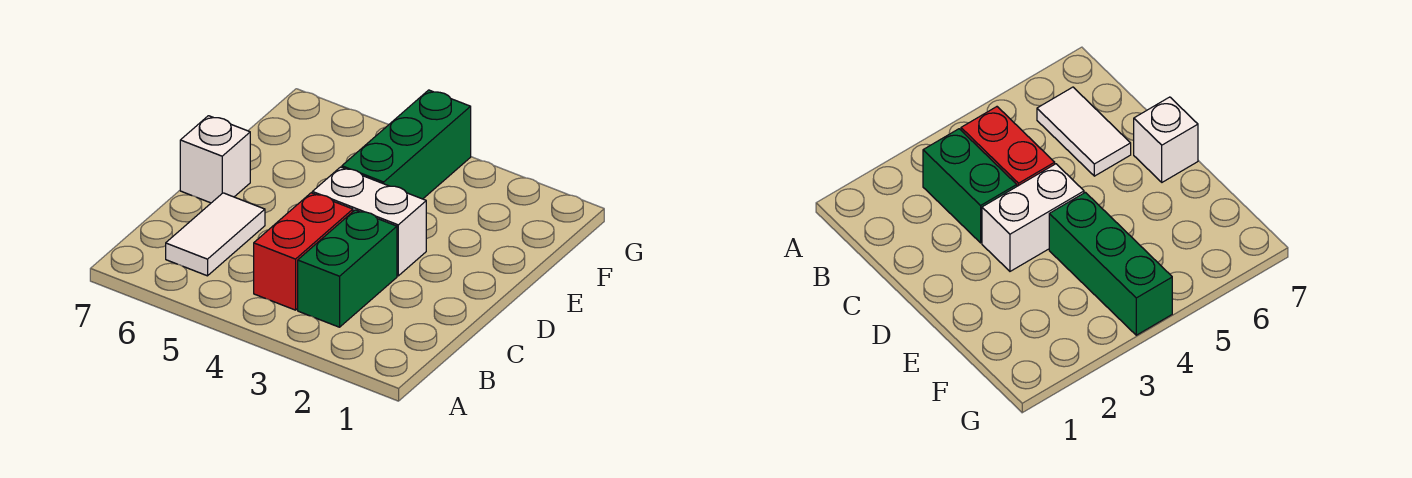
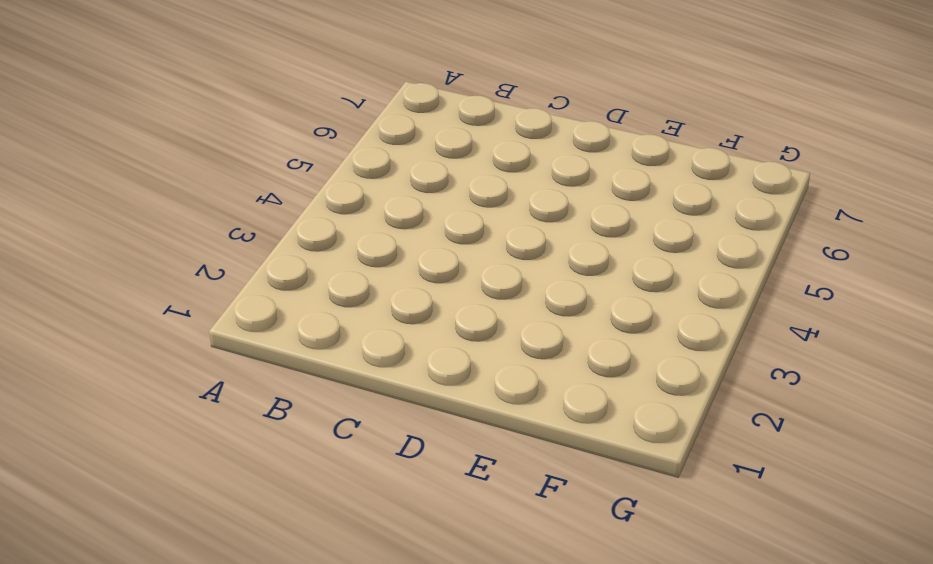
none -> green brick B3:C3 level 1
none -> red brick B4:C4 level 1

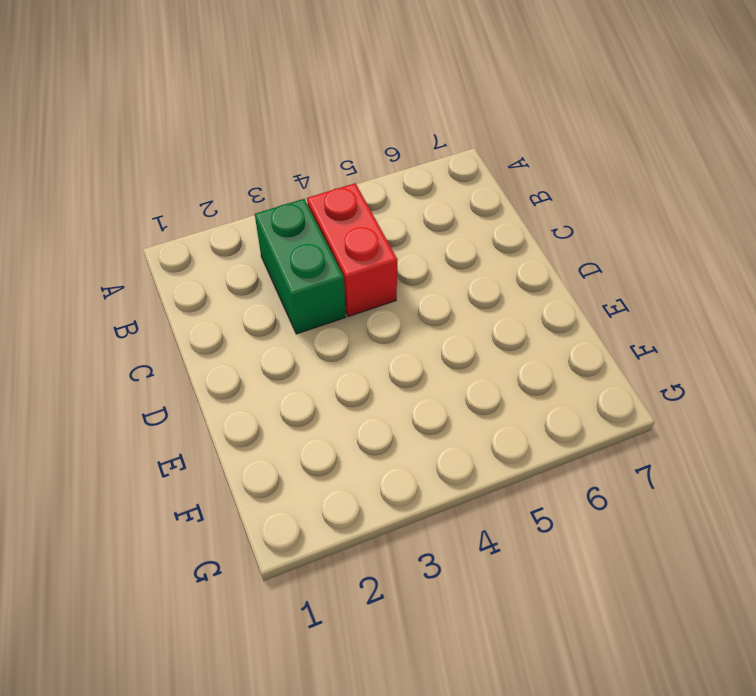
none -> white tile B6:C6 level 1
none -> white brick D3:D4 level 1

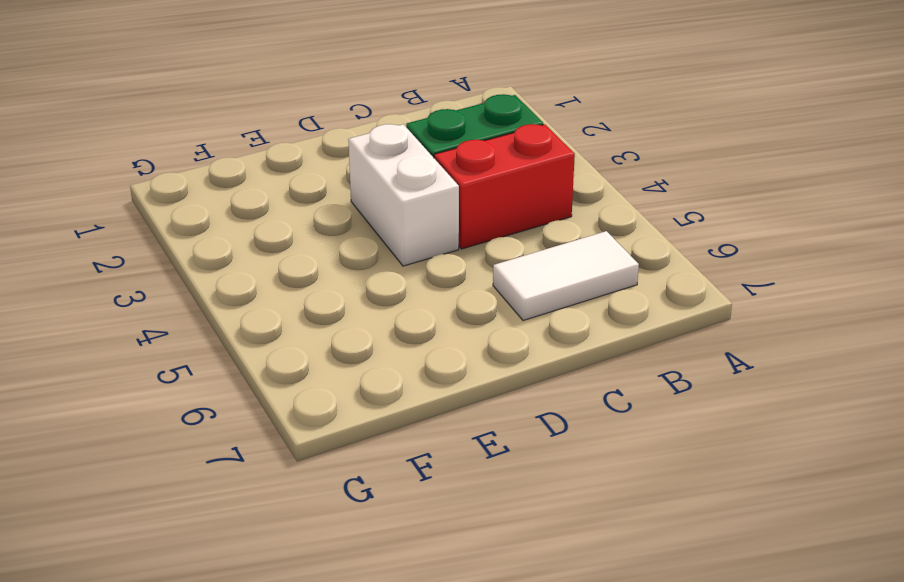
none -> white brick D7 level 1
none -> green brick E4:G4 level 1

